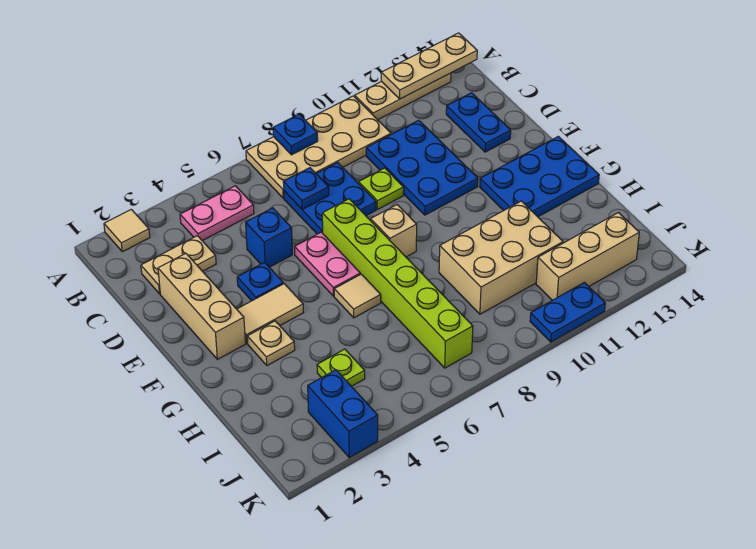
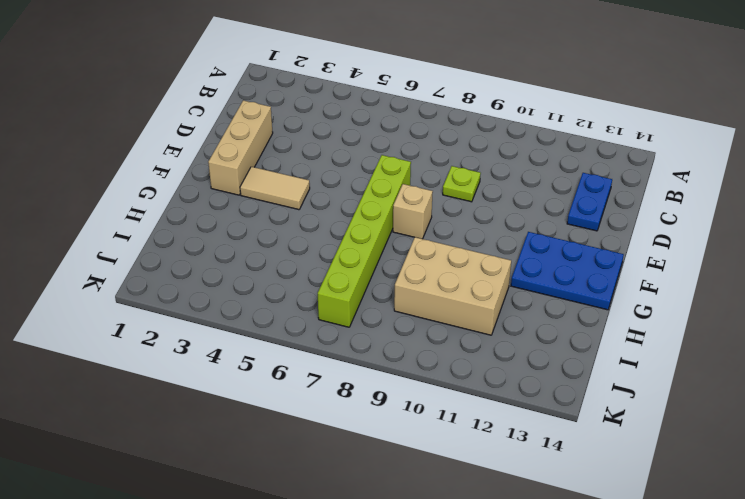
none -> tan tile A2 level 1
none -> tan plate A7:B10 level 1
none -> tan plate A11:A13 level 1

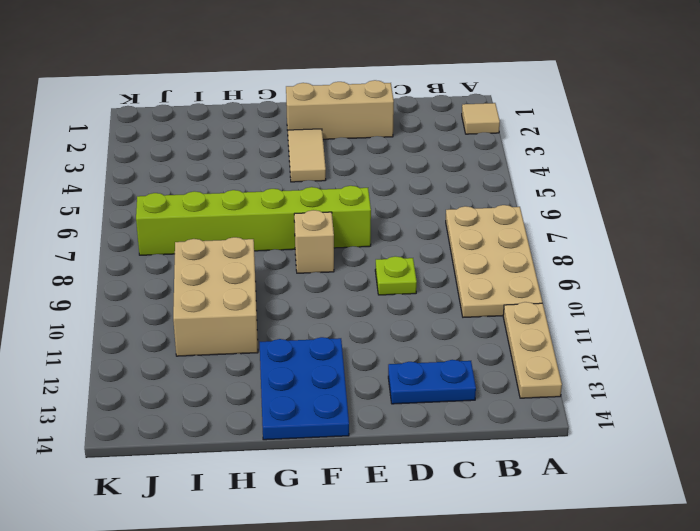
none -> pink plate B4:B5 level 1
none -> tan plate C2:C3 level 1
none -> blue plate C7:D8 level 1

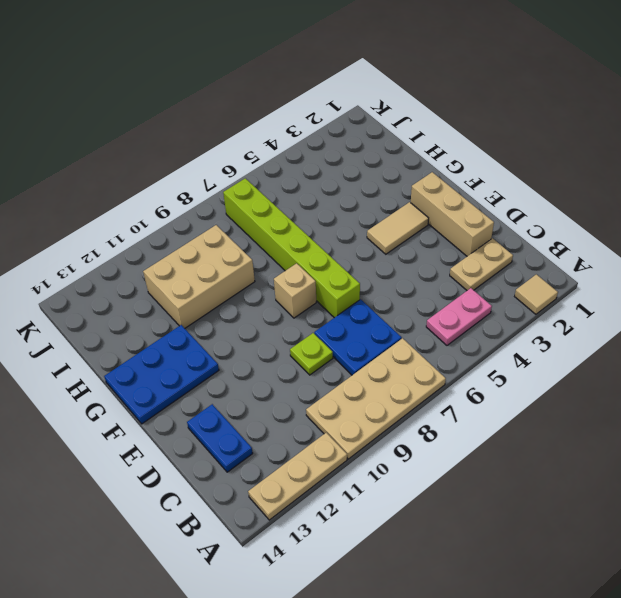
none -> blue plate C10:E11 level 1
none -> blue brick D5 level 1
none -> blue plate E4 level 1

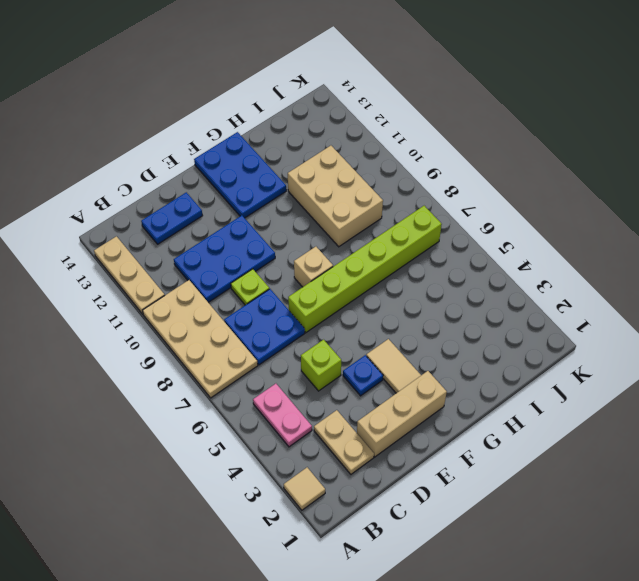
lime brick D5 level 1 -> blue brick D5 level 1
none -> pink plate E6:F6 level 1
none -> tan plate G3 level 1
none -> tan tile G6 level 1

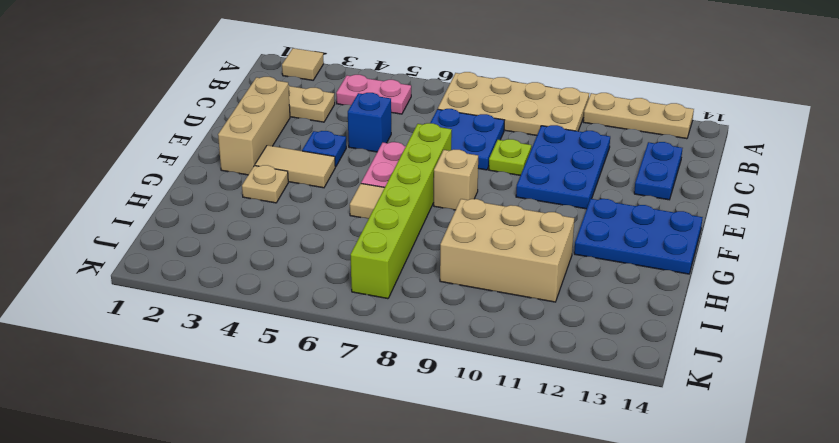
none -> lime plate I4 level 1
none -> blue brick J3:K3 level 1
none -> tan brick J11:J13 level 1

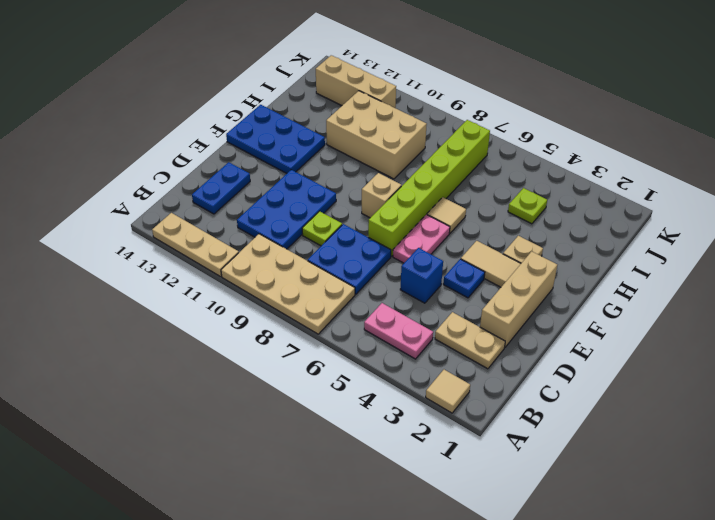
none -> blue brick J3:K3 level 1
none -> blue plate K10:K11 level 1
none -> blue plate A8 level 2

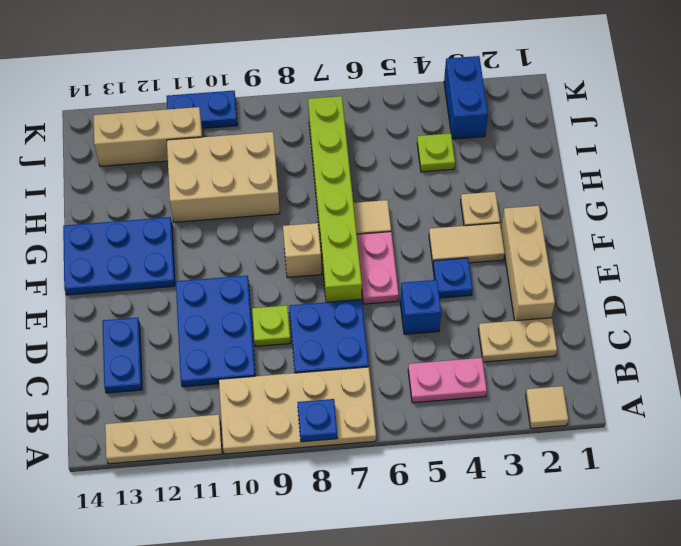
none -> tan plate A12:A14 level 2
none -> blue plate C7 level 2

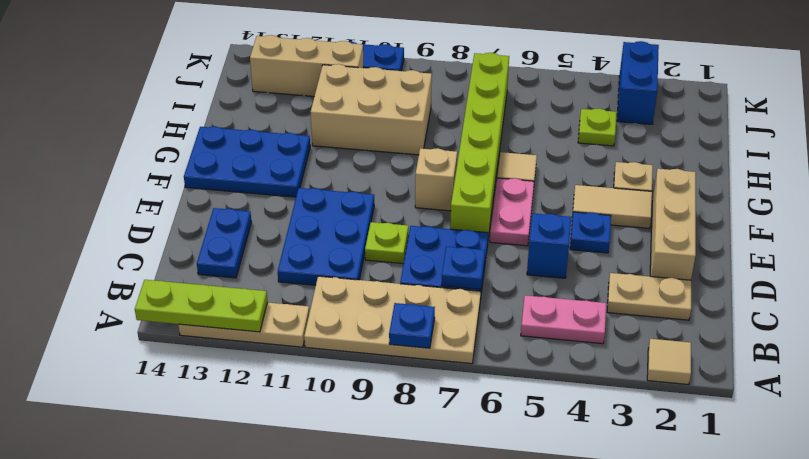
lime plate A12:A14 level 2 -> tan plate A12:A14 level 2

